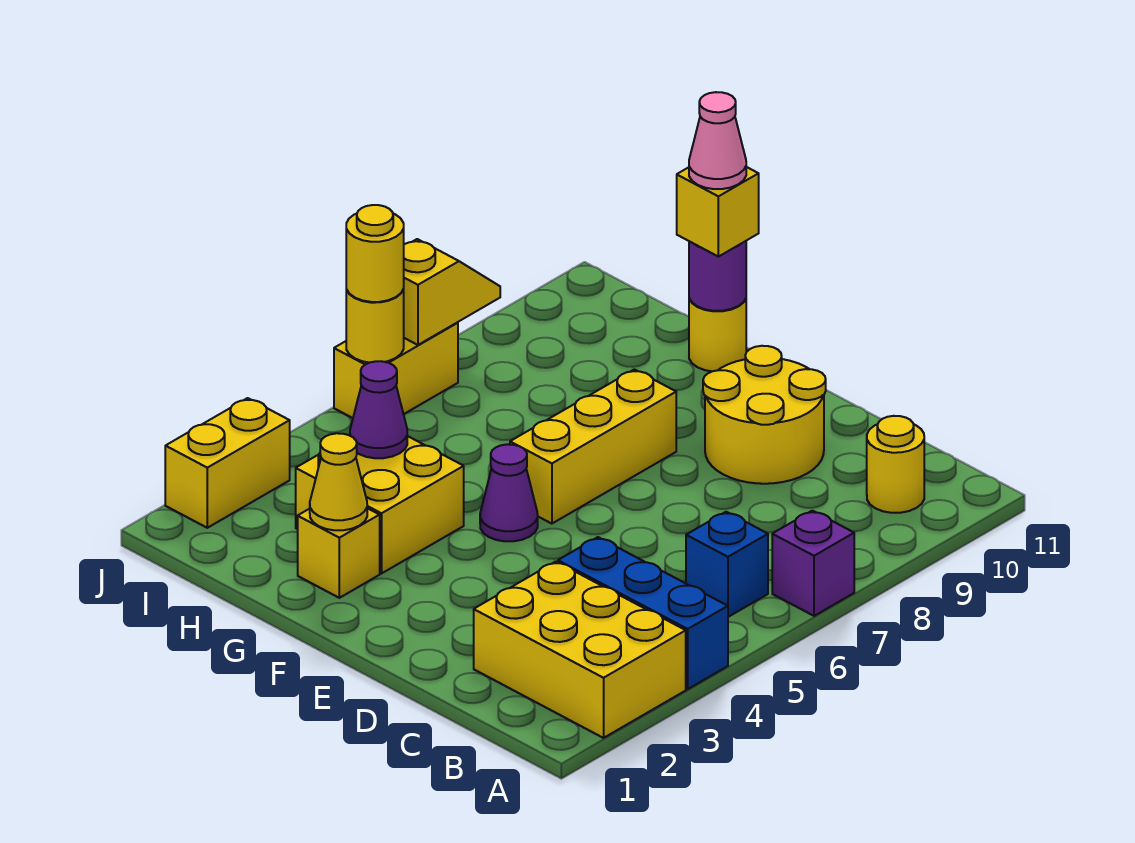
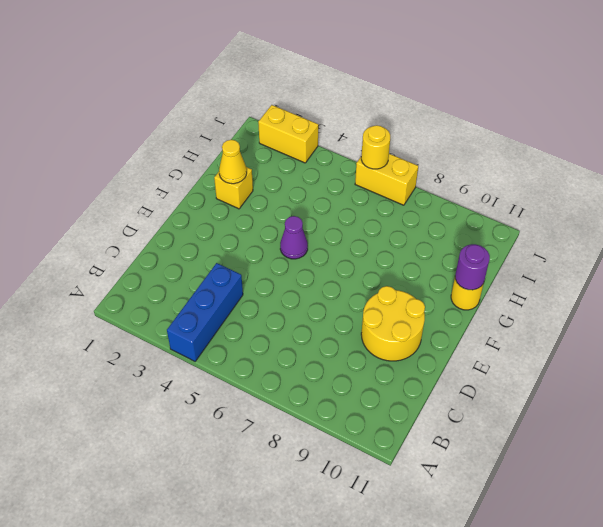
none -> yellow brick A2:C3 level 1
none -> purple brick A7 level 1
none -> blue brick B6 level 1

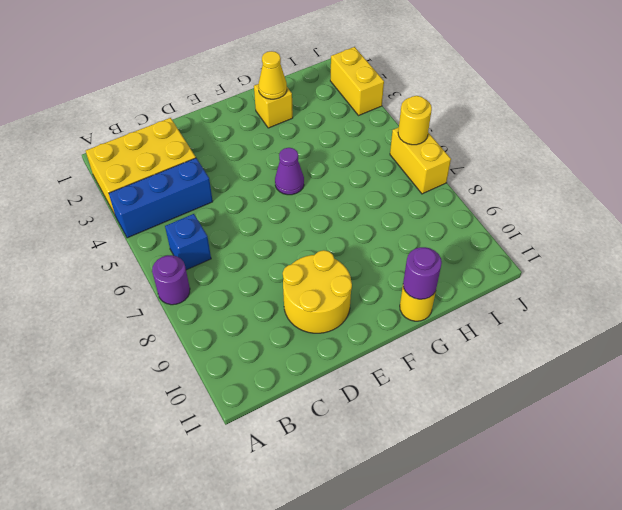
purple round brick A7 level 1 -> purple brick A7 level 1
none -> yellow round brick B10 level 1
none -> yellow brick F6:F8 level 1
none -> yellow brick G3:H4 level 1

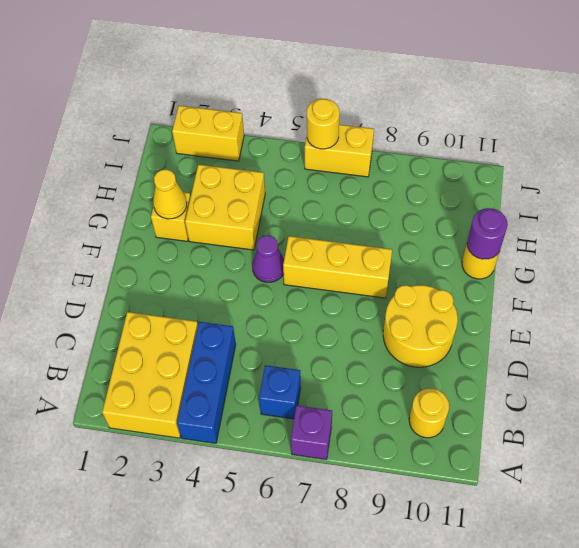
none -> purple cone H4 level 2
none -> yellow slope J7:J8 level 2 top 7
none -> yellow brick G11 level 3

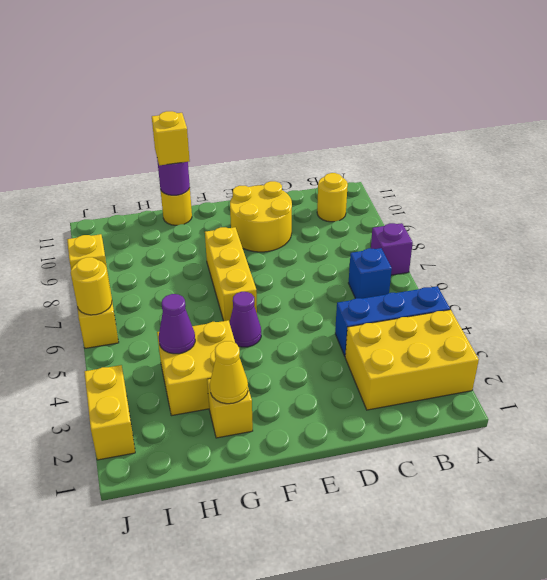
none -> yellow round brick J6 level 3
none -> pink cone G11 level 4

